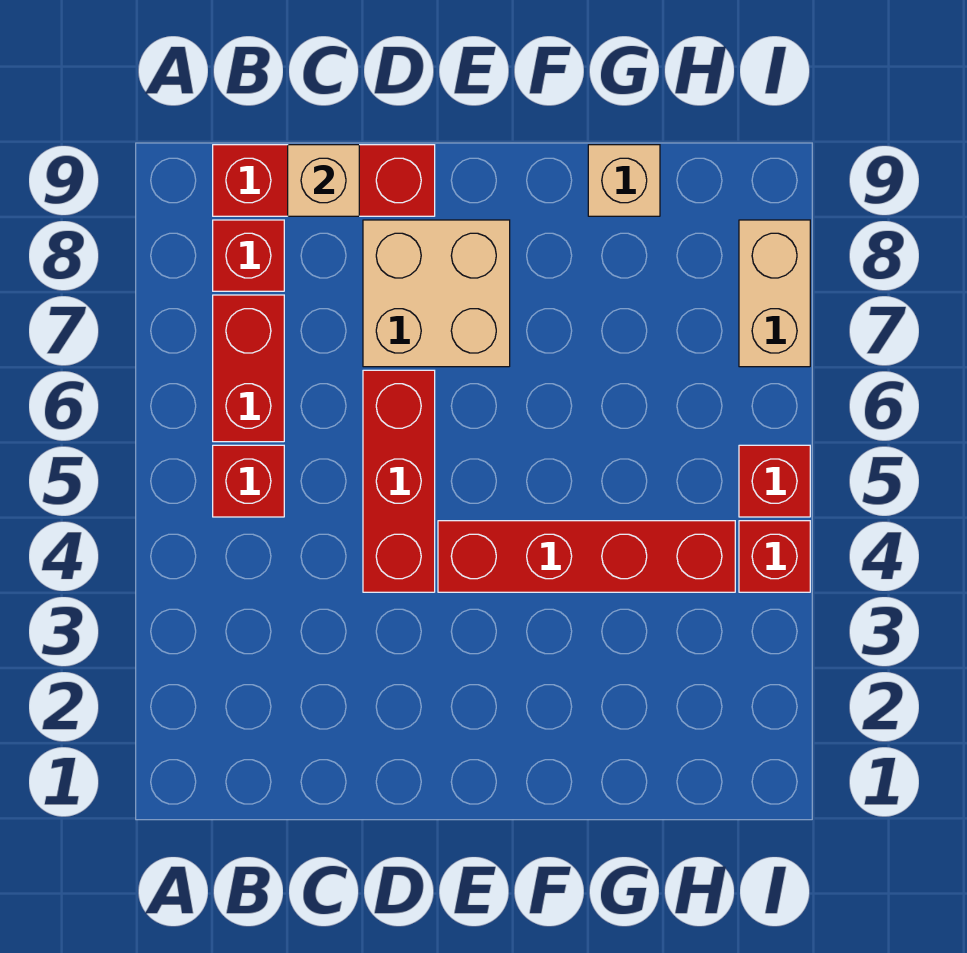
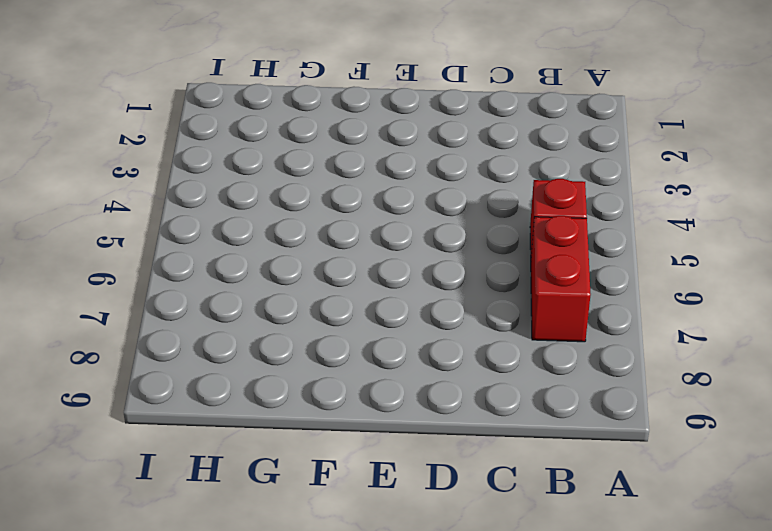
none -> red brick B8 level 1
none -> red brick B9:D9 level 1
none -> red brick D4:D6 level 1

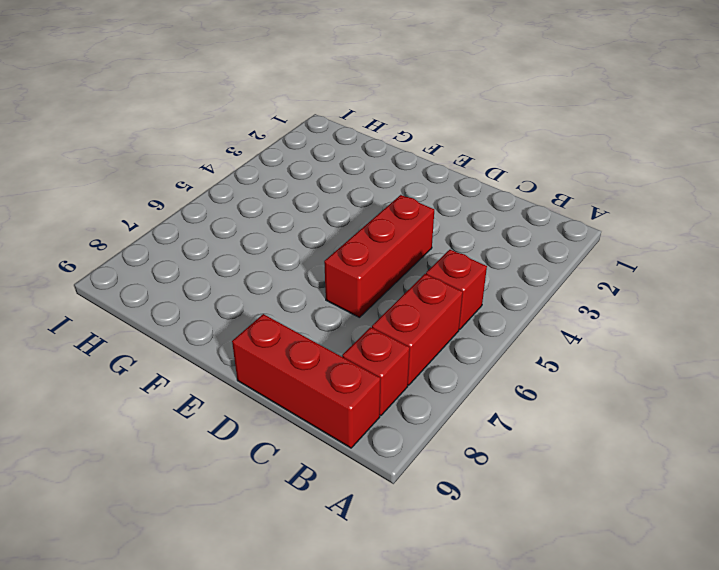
none -> tan brick D7:E8 level 1
none -> red brick E4:H4 level 1
none -> tan brick G9 level 1

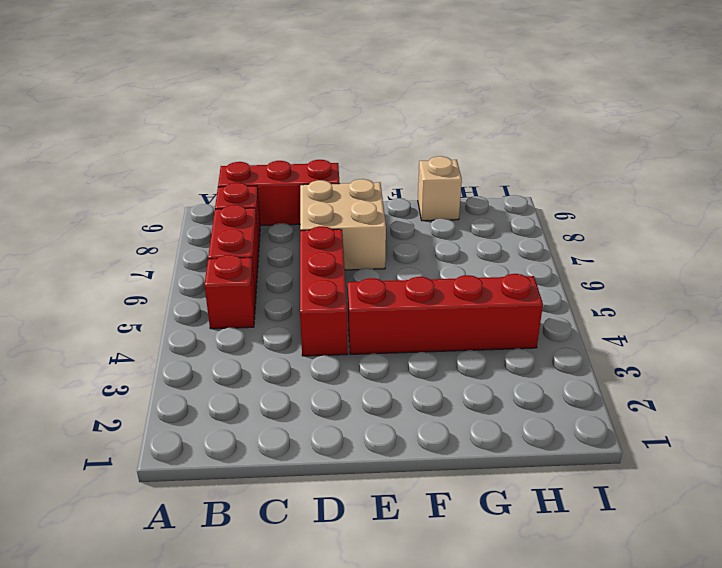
none -> red brick I4 level 1
none -> red brick I5 level 1
none -> tan brick I7:I8 level 1

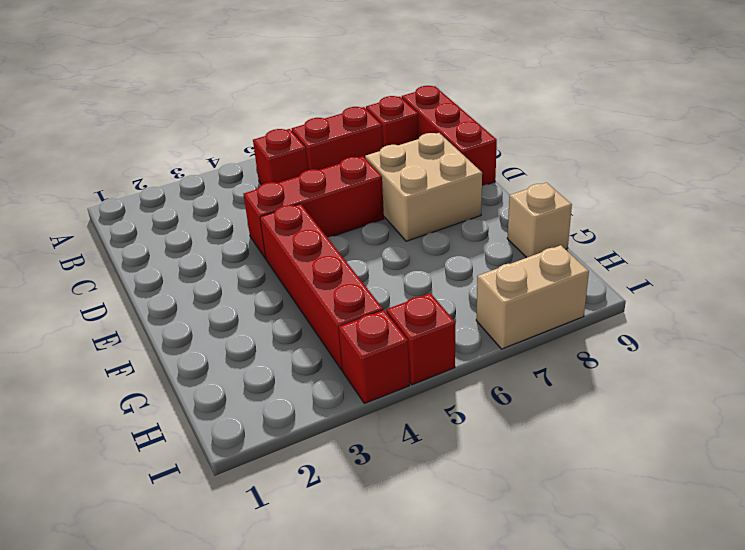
none -> tan brick C9 level 2

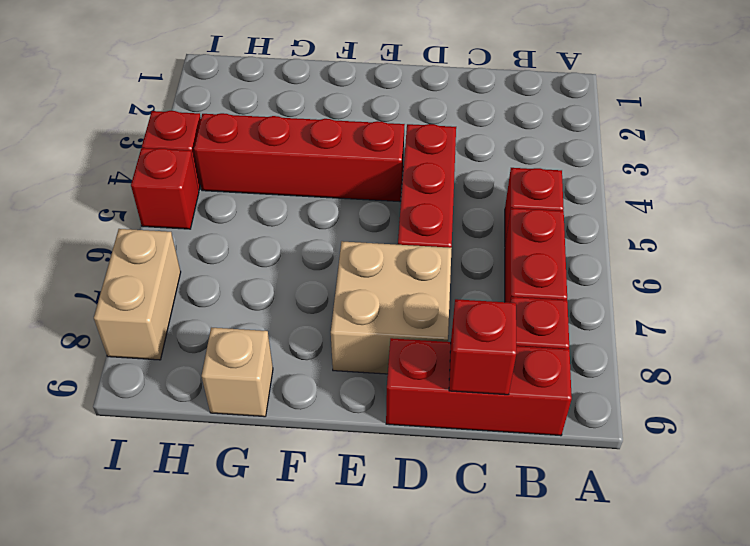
red brick C9 level 2 -> tan brick C9 level 2

